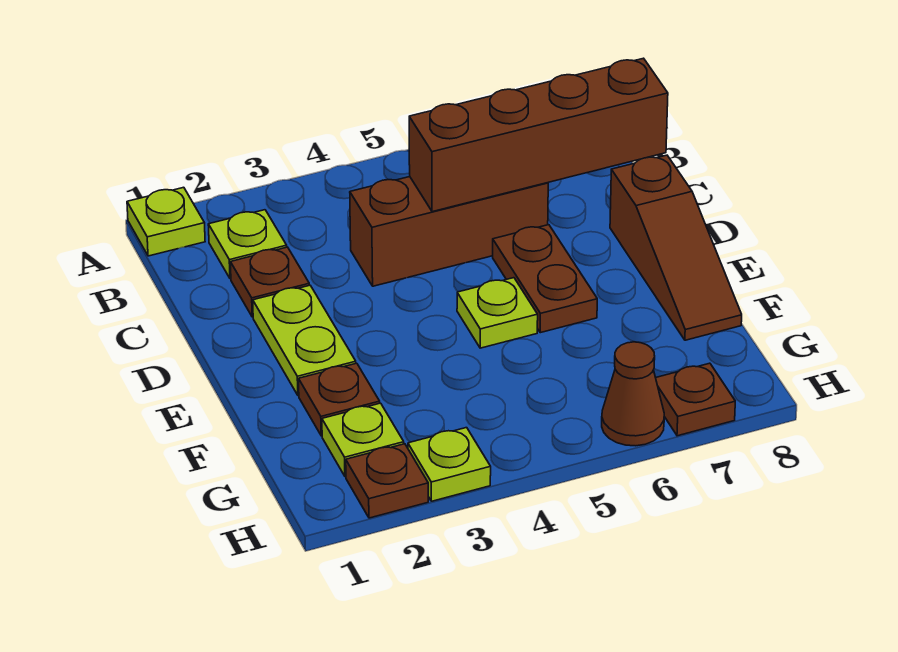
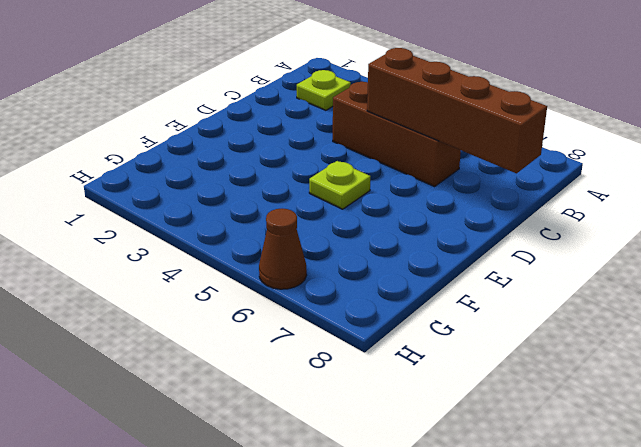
none -> lime plate A1 level 1
none -> brown plate C2 level 1
none -> lime plate D2:E2 level 1

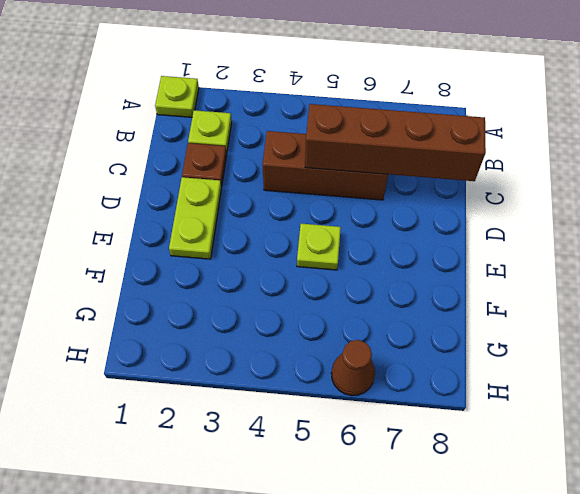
none -> brown plate D6:E6 level 1
none -> brown slope D8:F8 level 1 top D
none -> brown plate F2 level 1

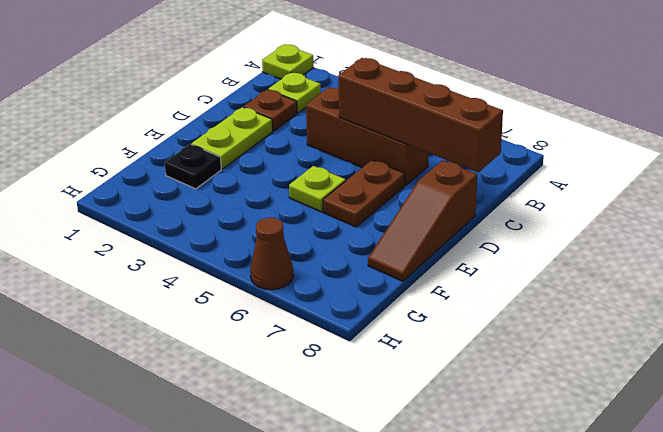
black plate F2 level 1 -> brown plate F2 level 1
none -> lime plate G2 level 1
none -> brown plate H2 level 1
none -> lime plate H3 level 1

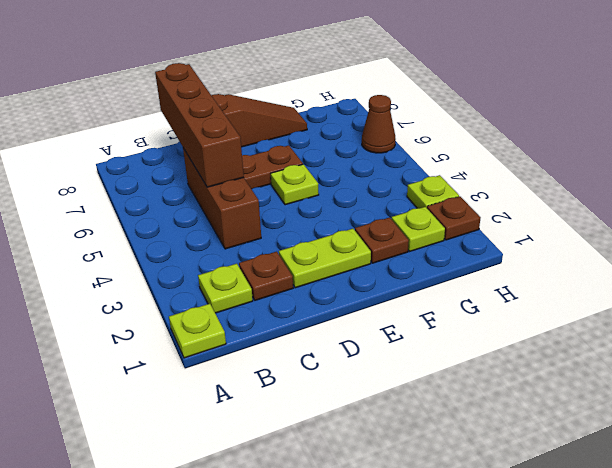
none -> brown plate H7 level 1

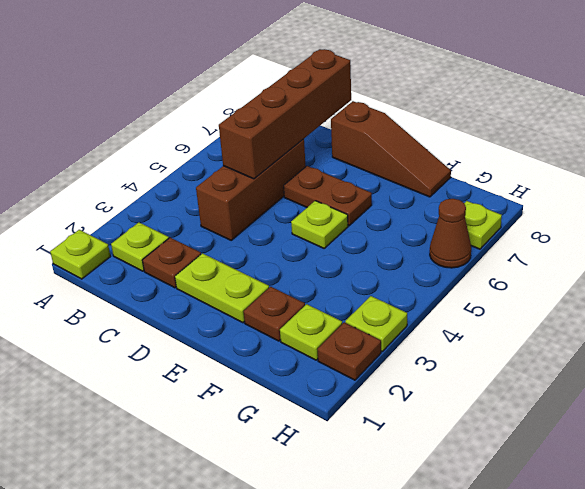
lime plate H7 level 1 -> brown plate H7 level 1

